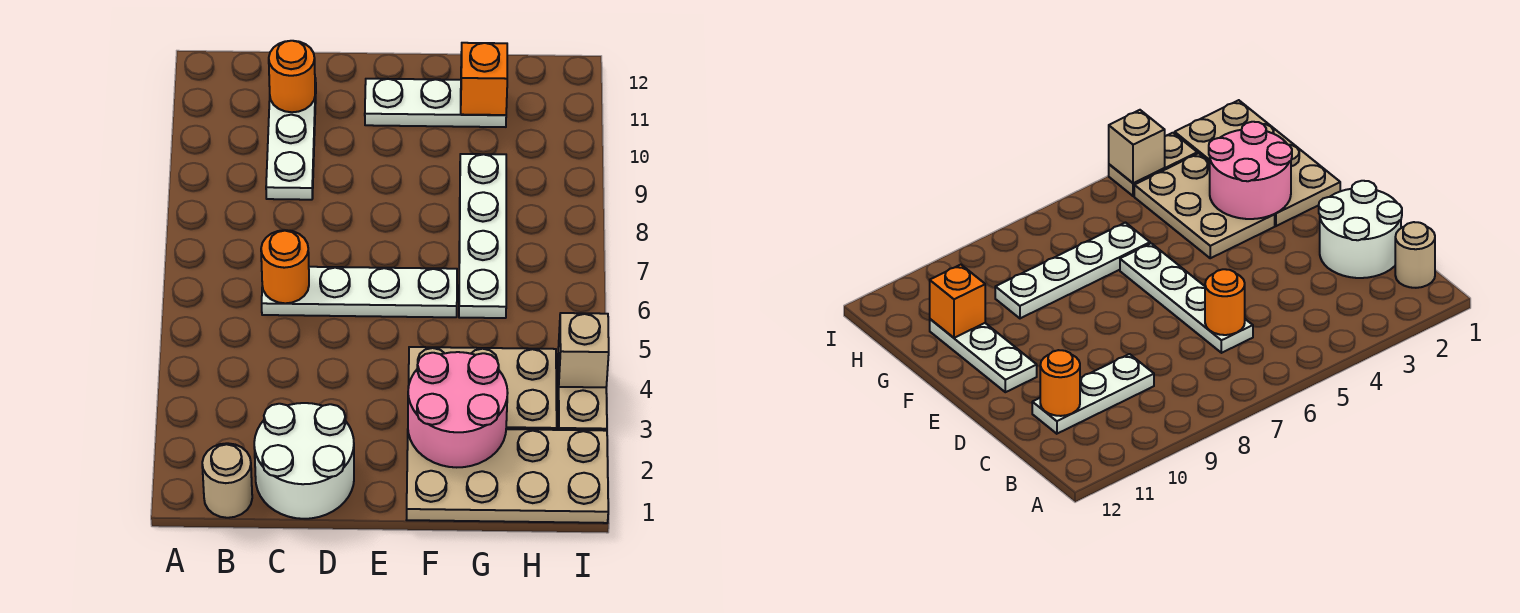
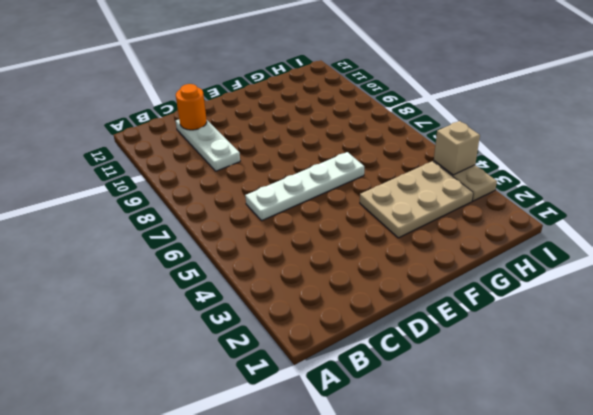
none -> tan round brick B1 level 1
none -> white round brick C1:D2 level 1
none -> white plate E11:G11 level 1

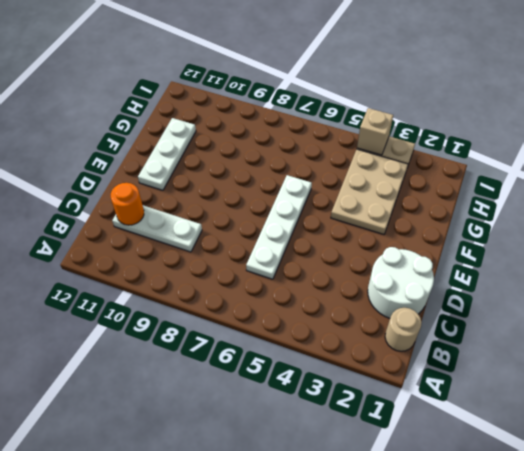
none -> tan plate F1:I2 level 1
none -> white plate G6:G9 level 1
none -> orange round brick C6 level 2

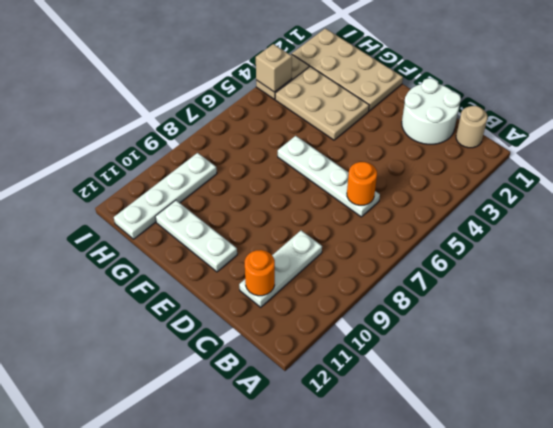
white plate H9:H12 level 1 -> white plate G6:G9 level 1
none -> pink round brick F2:G3 level 2
none -> orange brick G11 level 2

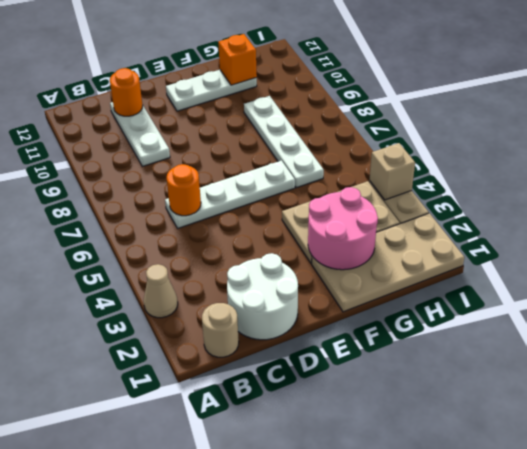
tan cone A3 level 1 -> none

